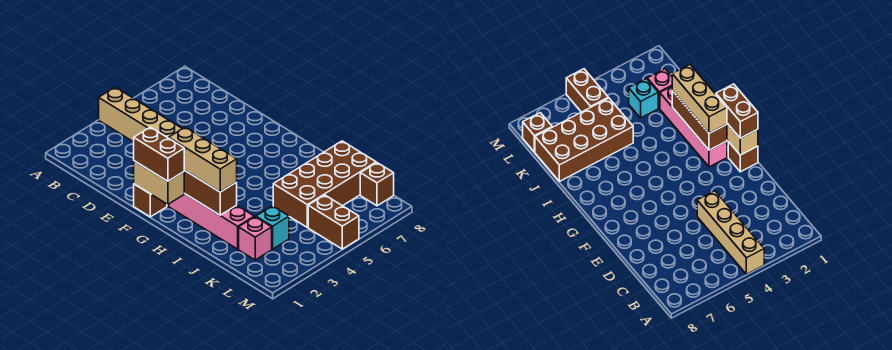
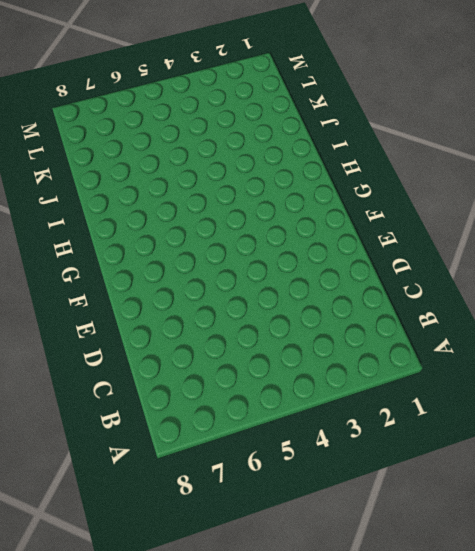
none -> tan brick A4:D4 level 1
none -> brown brick F1 level 1
none -> pink brick G2:J2 level 1

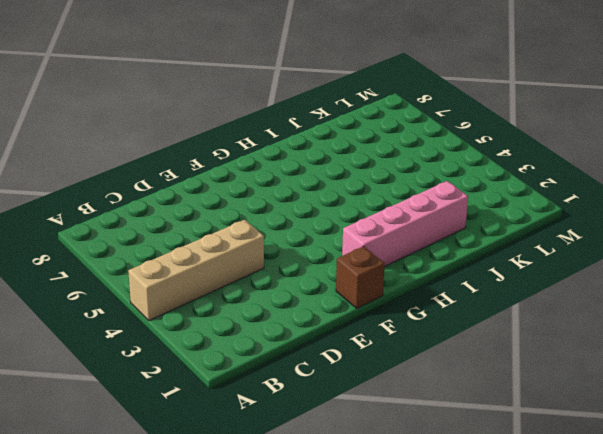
none -> brown brick J5:K8 level 1
none -> pink brick K2 level 1
none -> cyan brick K3 level 1

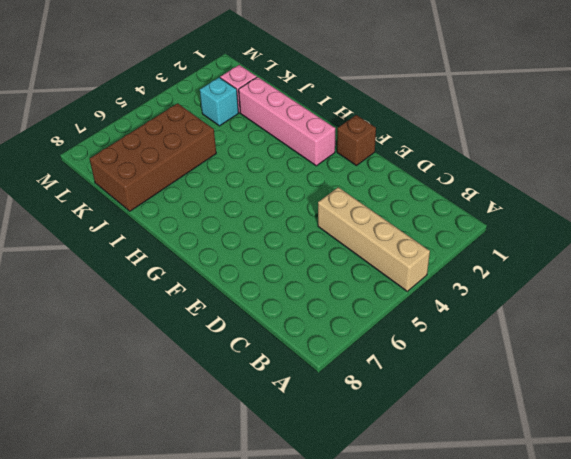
none -> brown brick L5:M5 level 1
none -> brown brick L8 level 1
none -> tan brick F1:G1 level 2

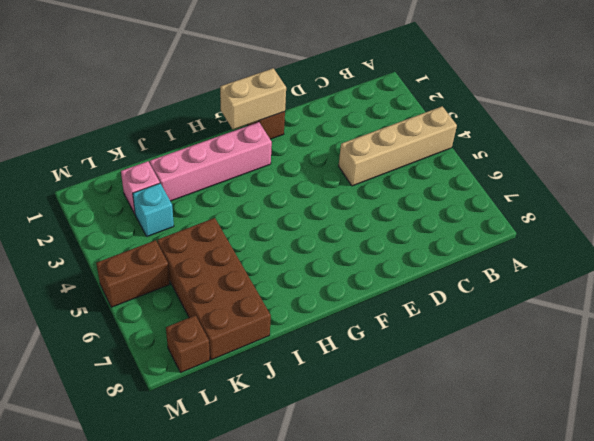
none -> brown brick G2:I2 level 2
none -> brown brick F1:G1 level 3
none -> tan brick G2:I2 level 3

